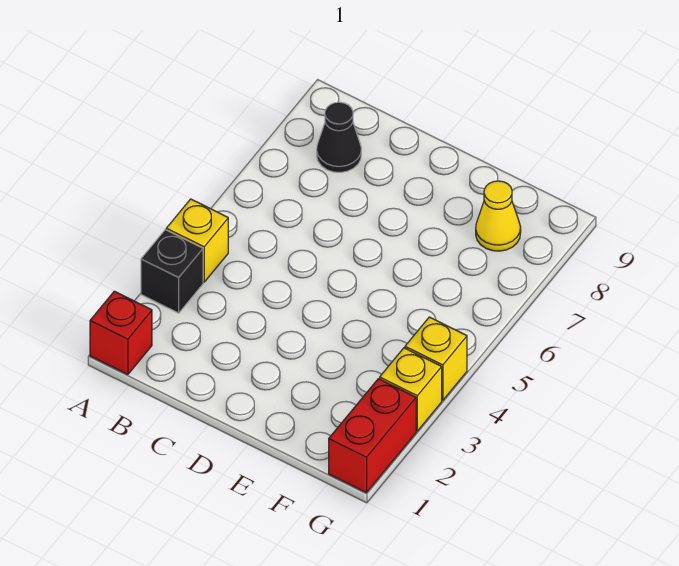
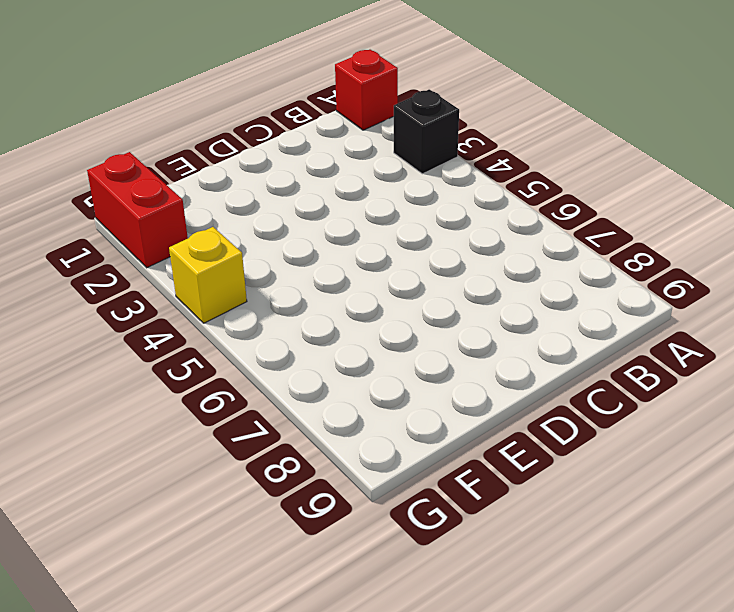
none -> yellow brick A4 level 1
none -> black cone B8 level 1

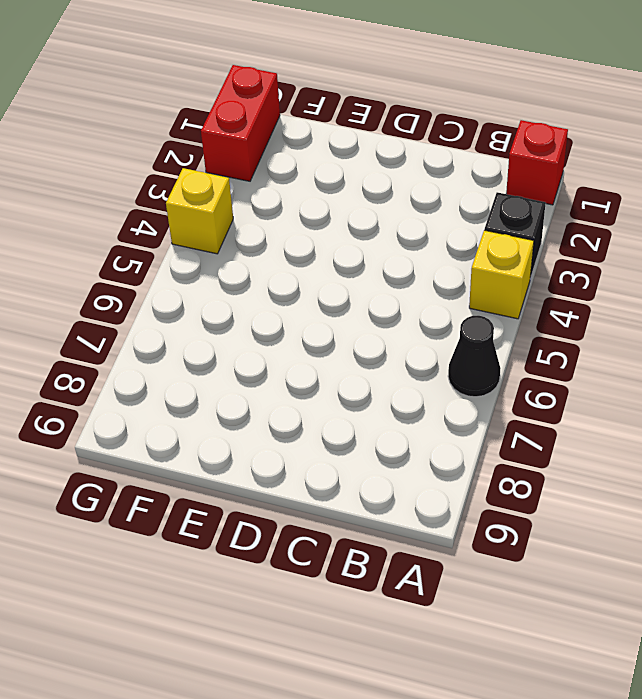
black cone A6 level 1 -> black cone B8 level 1
none -> yellow cone F8 level 1
none -> yellow brick G3 level 1

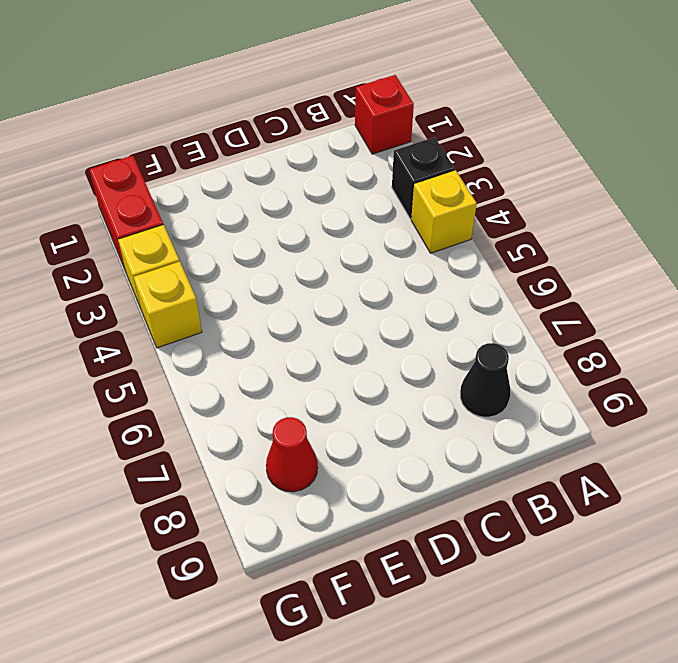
red cone F8 level 1 -> yellow cone F8 level 1

